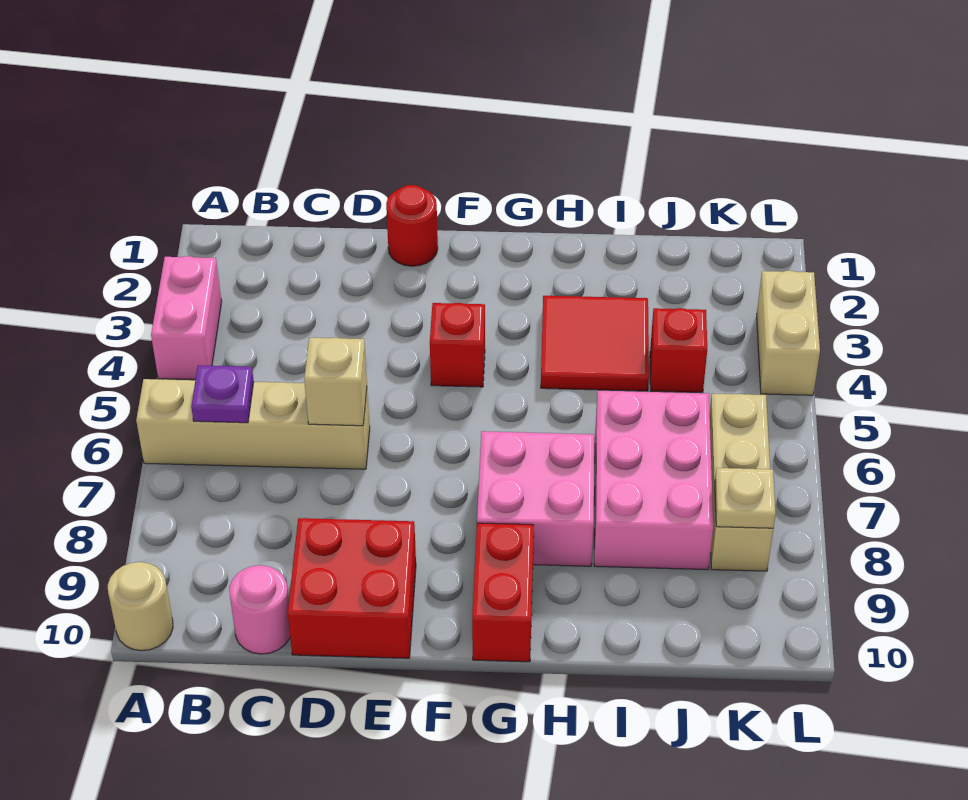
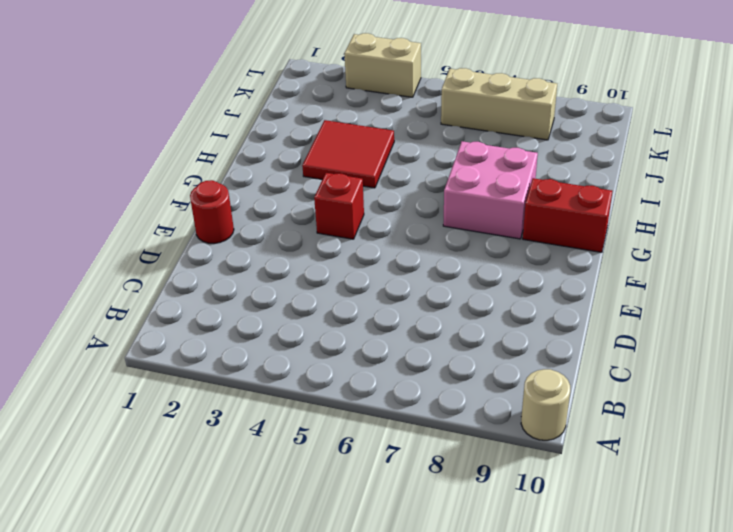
none -> pink brick A3:A4 level 1
none -> tan brick A6:D6 level 1
none -> pink round brick C10 level 1

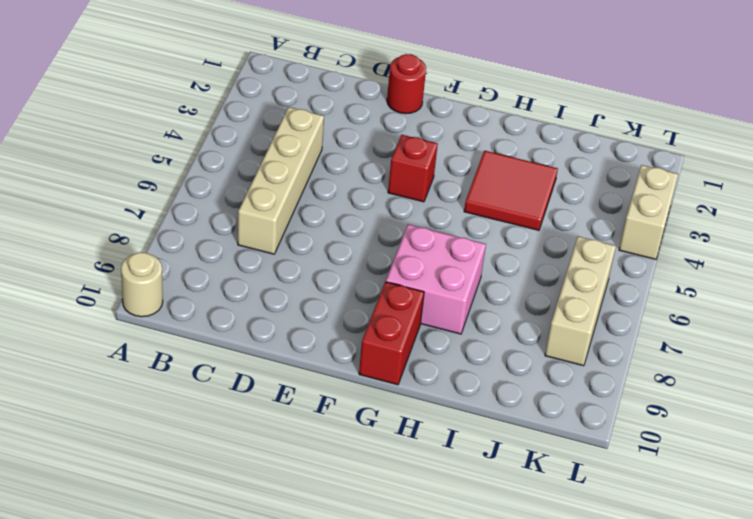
tan brick C4:C7 level 1 -> tan brick A6:D6 level 1
none -> pink brick A3:A4 level 1
none -> pink round brick C10 level 1
none -> red brick D9:E10 level 1

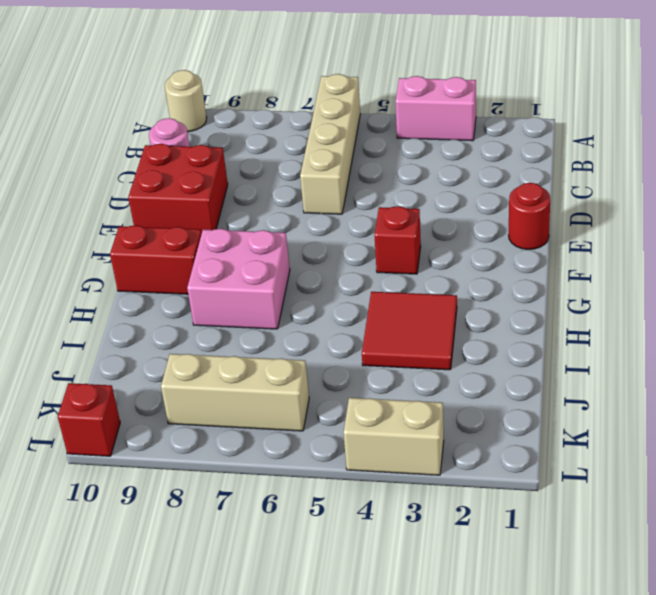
red brick L10 level 1 -> red brick J4 level 1
none -> pink brick I6:J8 level 1
none -> purple plate B6 level 2
none -> tan brick D6 level 2

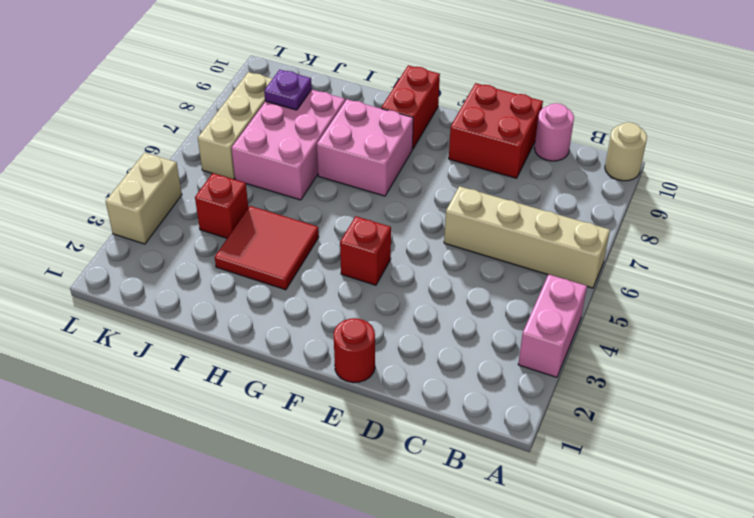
purple plate J8 level 2 -> purple plate B6 level 2
none -> tan brick D6 level 2
none -> tan plate K8 level 2

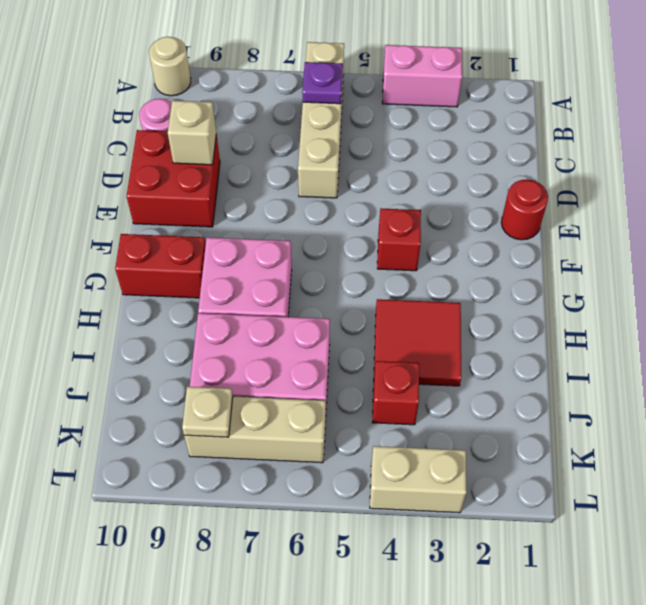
tan brick D9 level 2 -> tan brick D6 level 2

